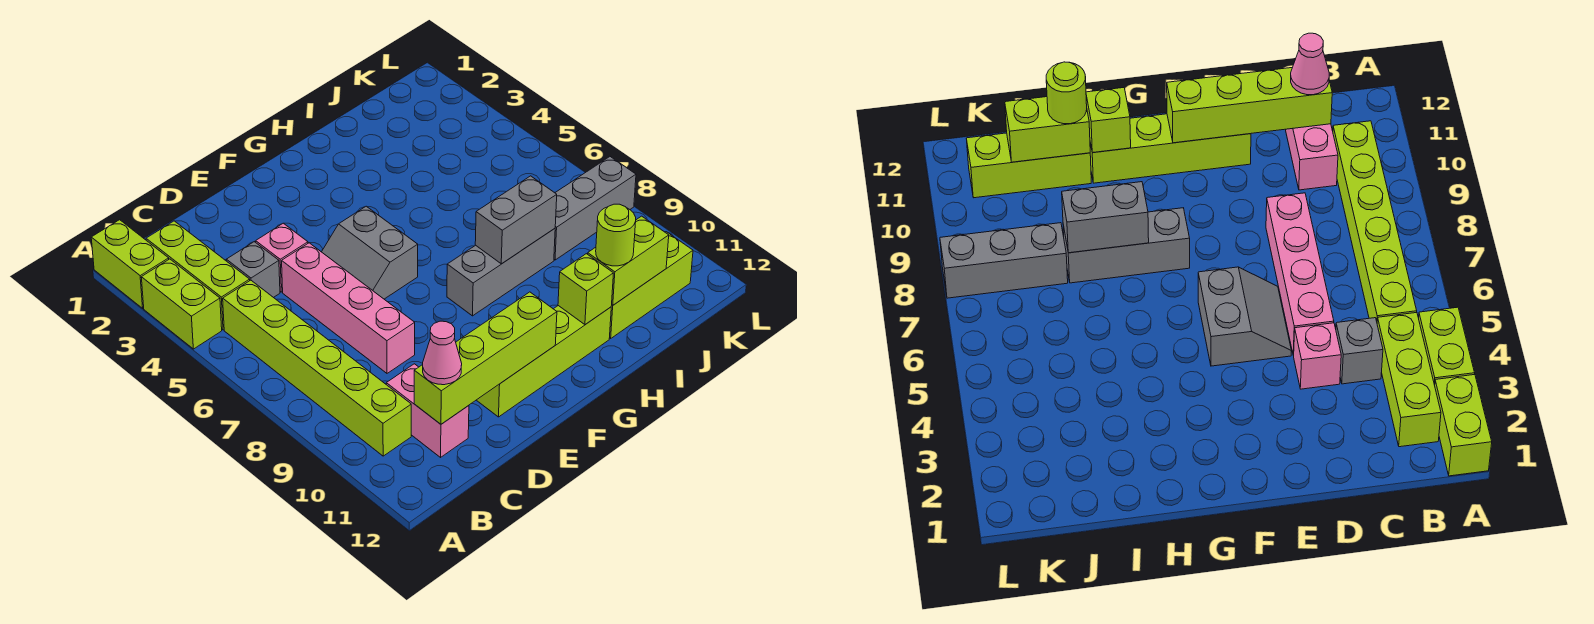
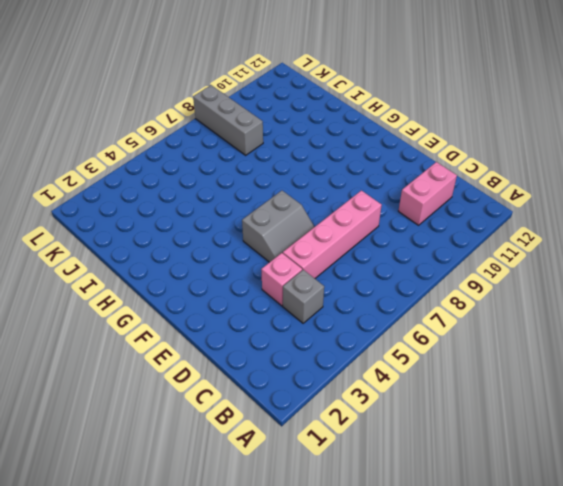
none -> lime brick A1:A2 level 1
none -> lime brick A3:A4 level 1
none -> lime brick B2:B4 level 1

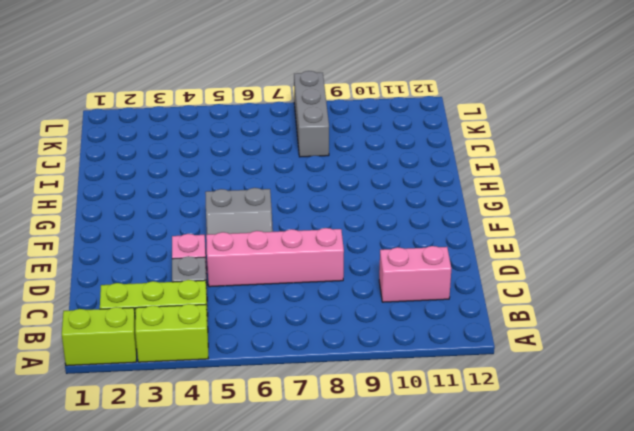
none -> lime brick B5:B10 level 1
none -> lime brick E11:H11 level 1
none -> grey brick G8:I8 level 1

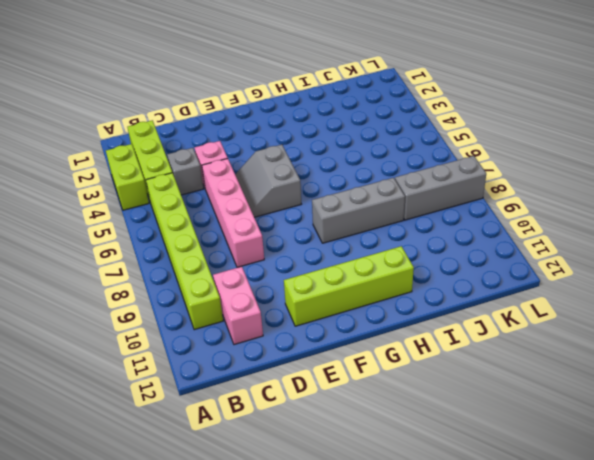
none -> lime brick A1:A2 level 1
none -> lime brick I11:K11 level 1
none -> lime brick C11:F11 level 2

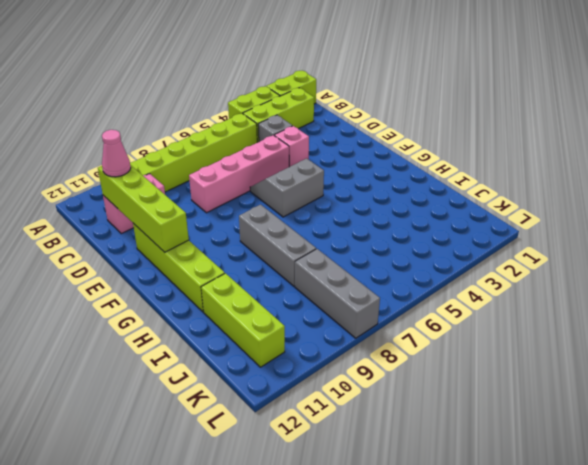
none -> grey brick H8:I8 level 2
none -> lime brick H11 level 2
none -> lime brick I11:J11 level 2

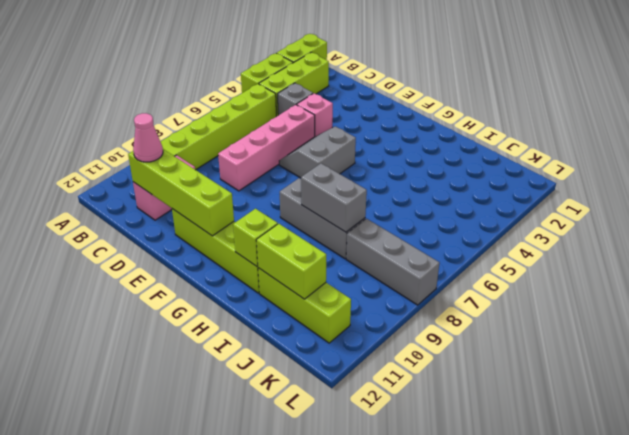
none -> lime round brick I11 level 3

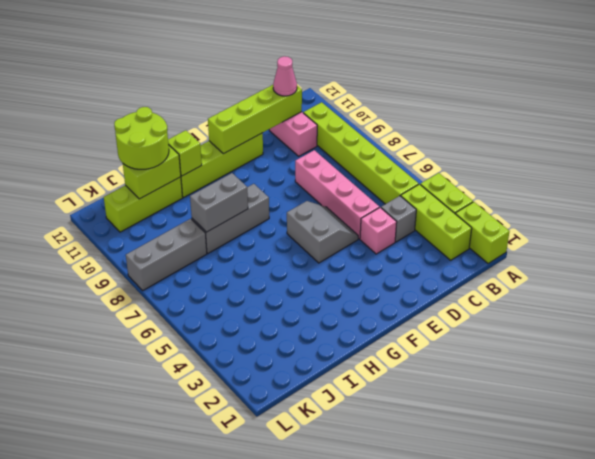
lime round brick I11:J12 level 3 -> lime round brick I11 level 3

